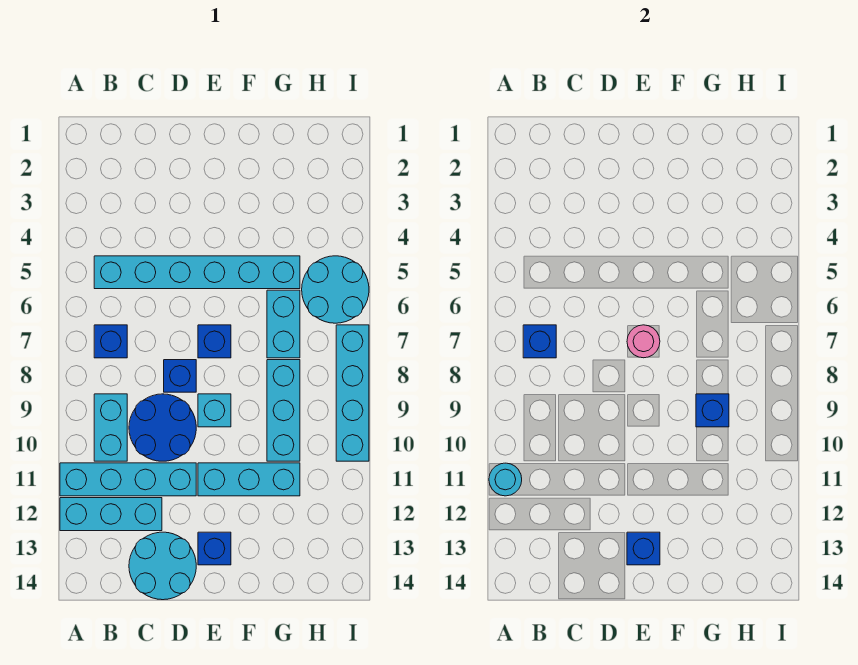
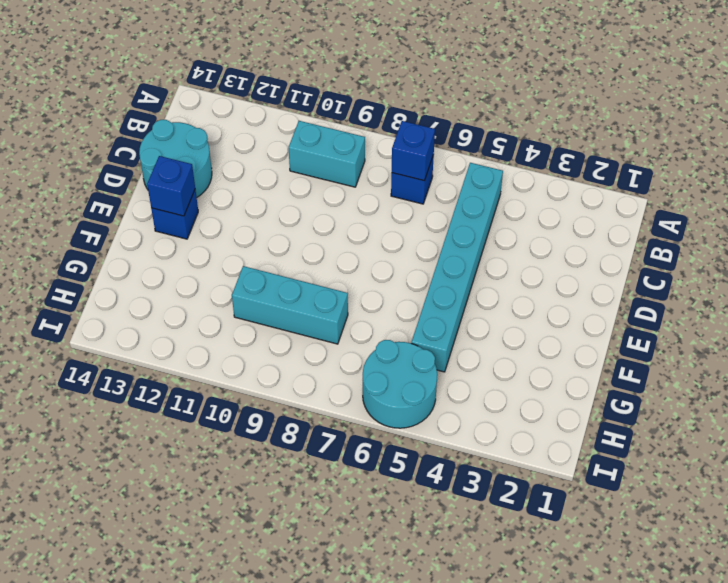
none -> cyan brick A11:D11 level 1
none -> cyan brick A12:C12 level 1
none -> blue round brick C9:D10 level 1

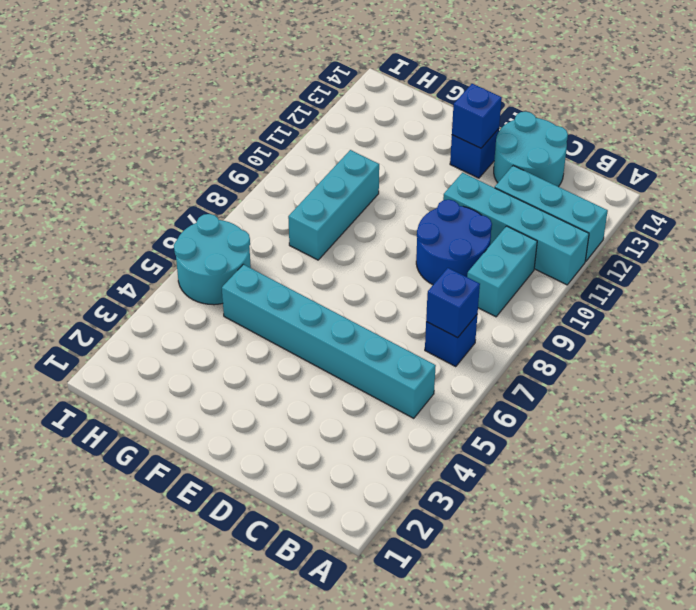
none -> blue brick D8 level 1
none -> blue brick E7 level 1
none -> cyan brick E9 level 1

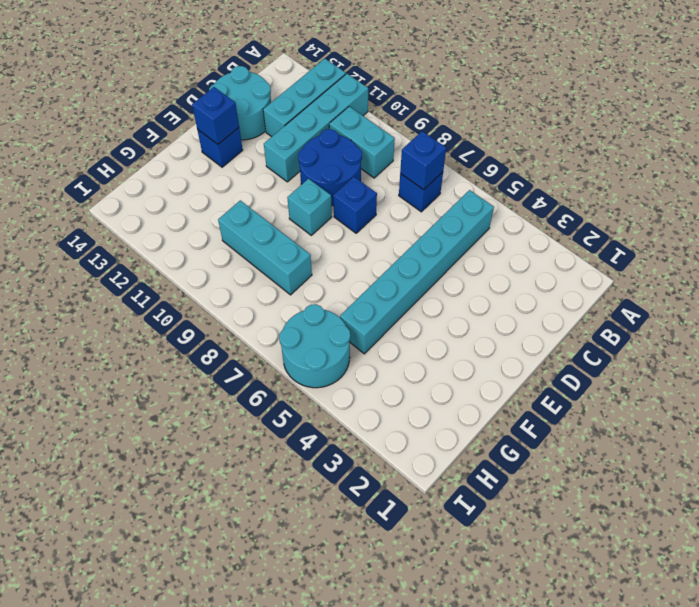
none -> blue brick E7 level 1
none -> cyan brick E11:G11 level 1
none -> cyan brick G6:G7 level 1

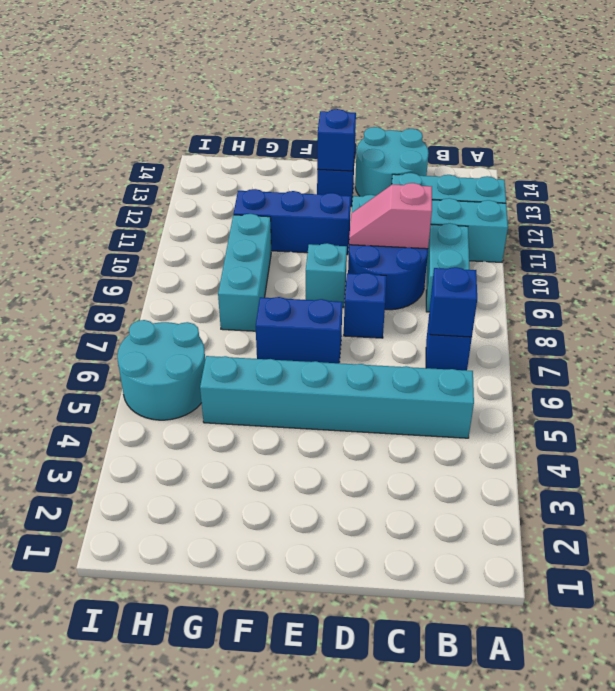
pink slope C10:D10 level 2 top C -> none
blue brick E7:F7 level 1 -> blue brick E7 level 1
blue brick E11:G11 level 1 -> cyan brick E11:G11 level 1
none -> cyan brick G6:G7 level 1
none -> cyan brick I7:I10 level 1
none -> cyan round brick A11 level 2

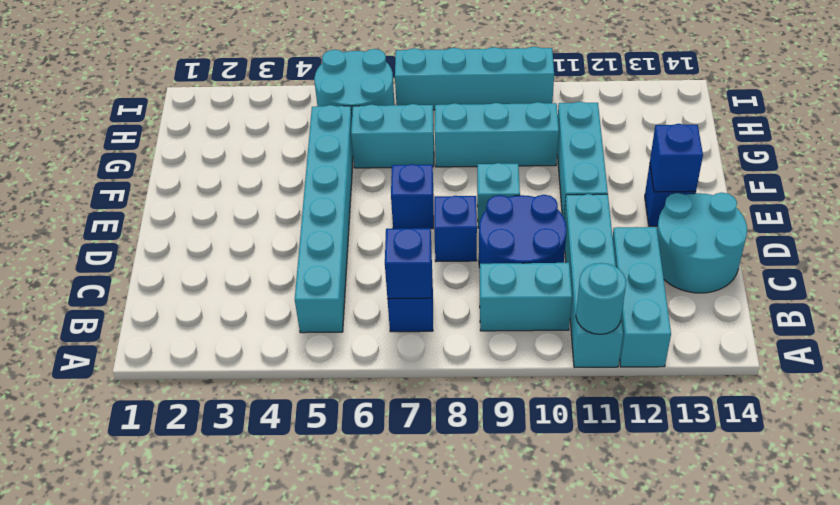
none -> pink round brick E7 level 2
none -> blue brick G9 level 2

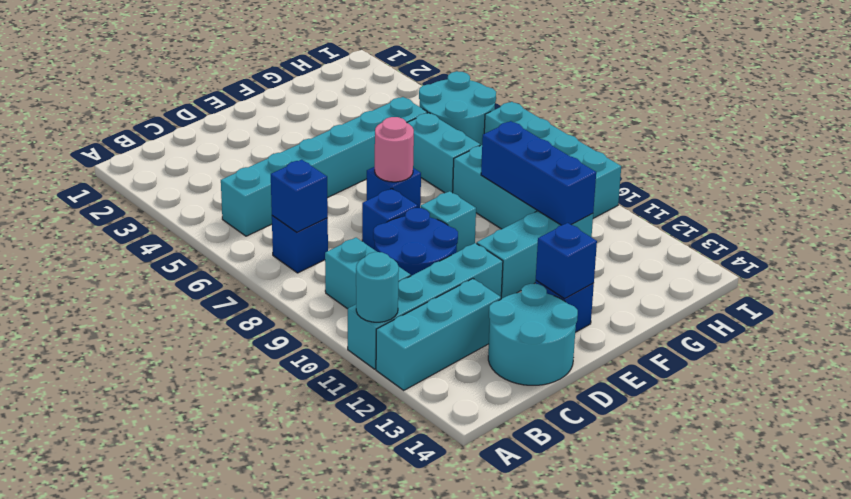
blue brick G9:G11 level 2 -> blue brick G9 level 2

